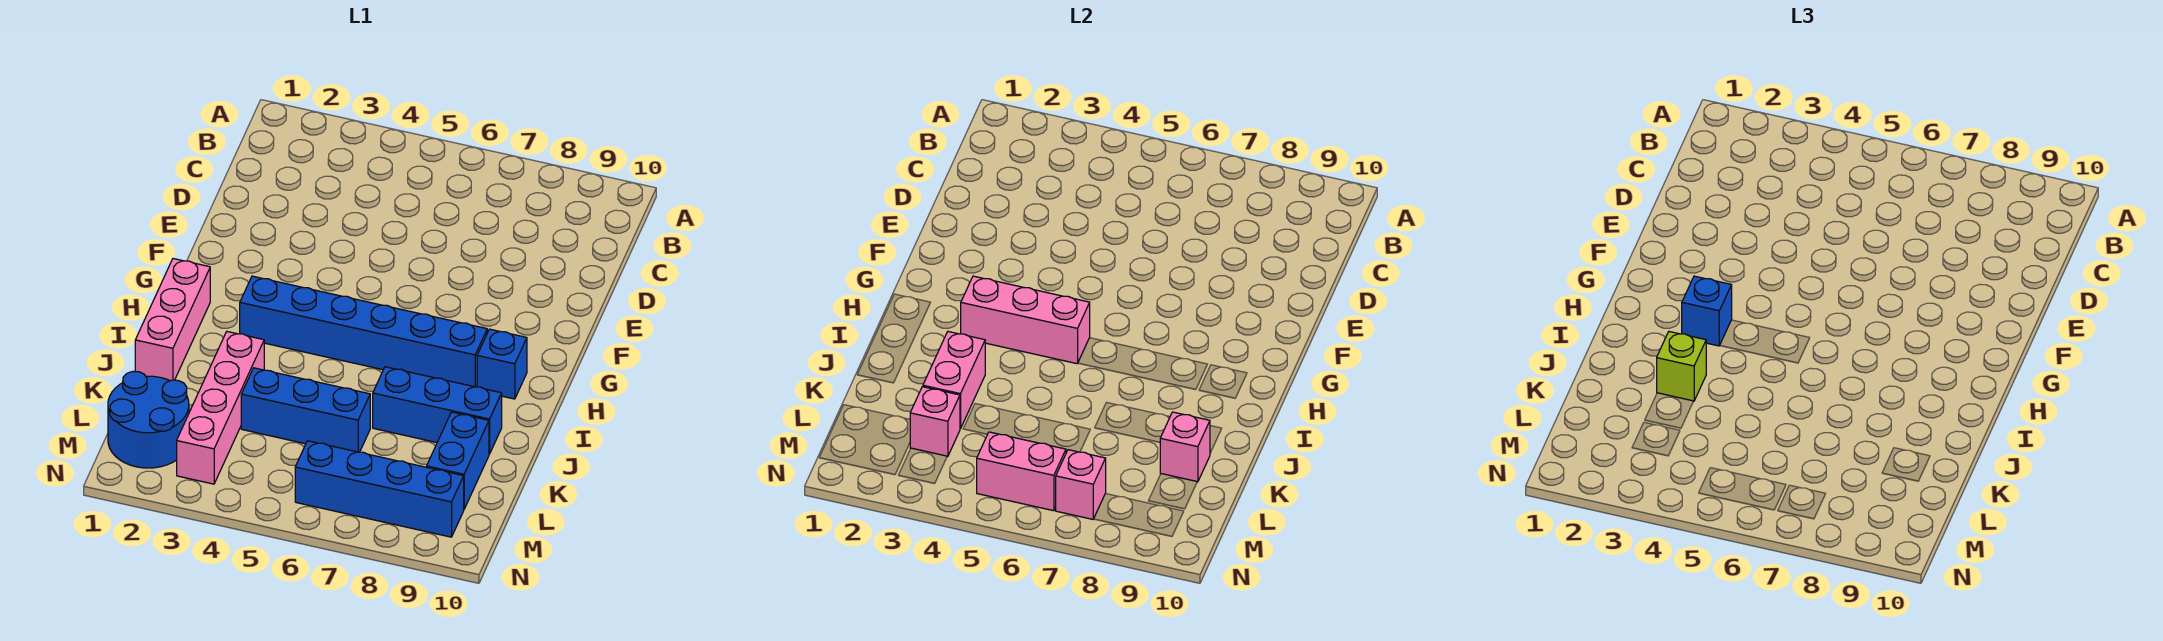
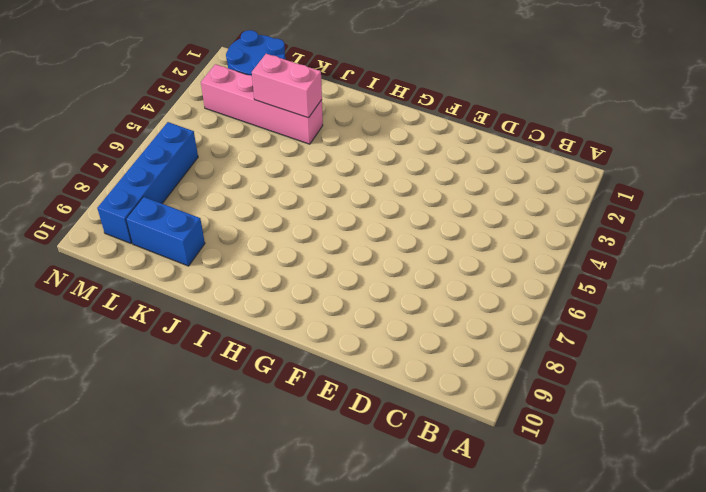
none -> pink brick H1:J1 level 1
none -> blue brick H3:H8 level 1
none -> blue brick H9 level 1

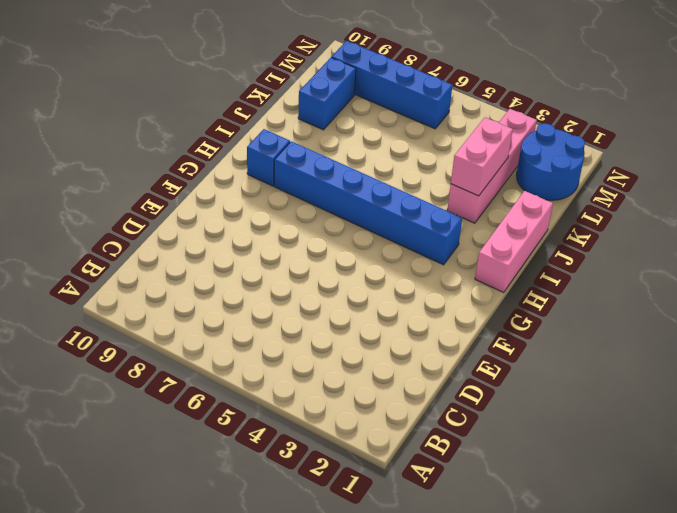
none -> blue brick J7:J9 level 1
none -> blue brick K4:K6 level 1
none -> pink brick H3:H5 level 2

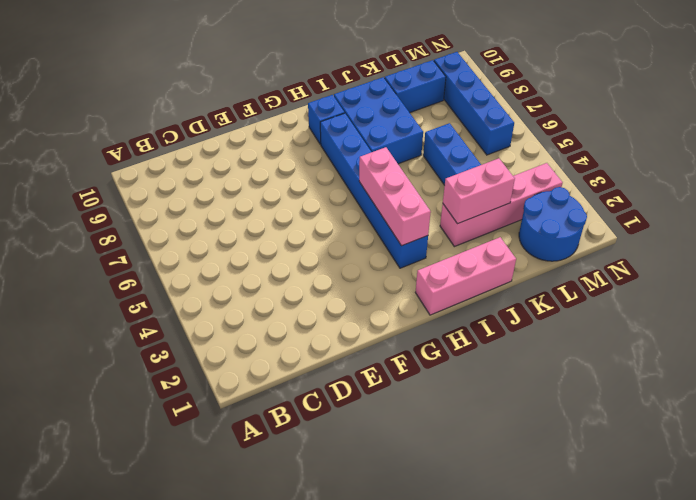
blue brick I7:J9 level 1 -> blue brick J7:J9 level 1
none -> pink brick K9 level 2
none -> pink brick L3 level 2
none -> pink brick M5:M6 level 2

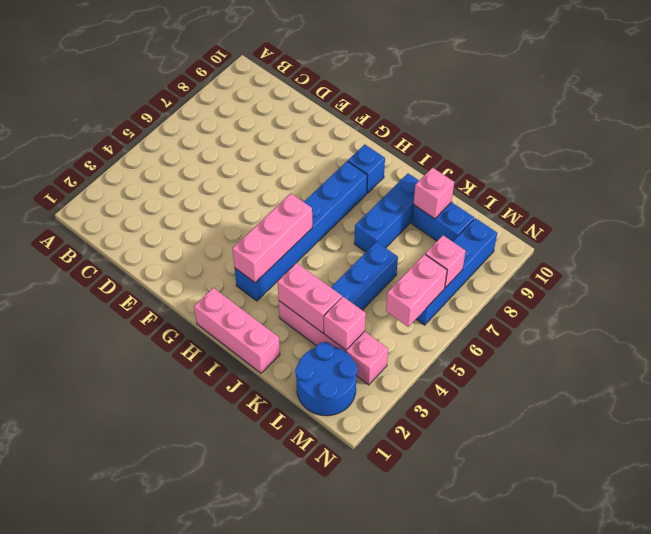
none -> blue brick H3 level 3
none -> lime brick J3 level 3

